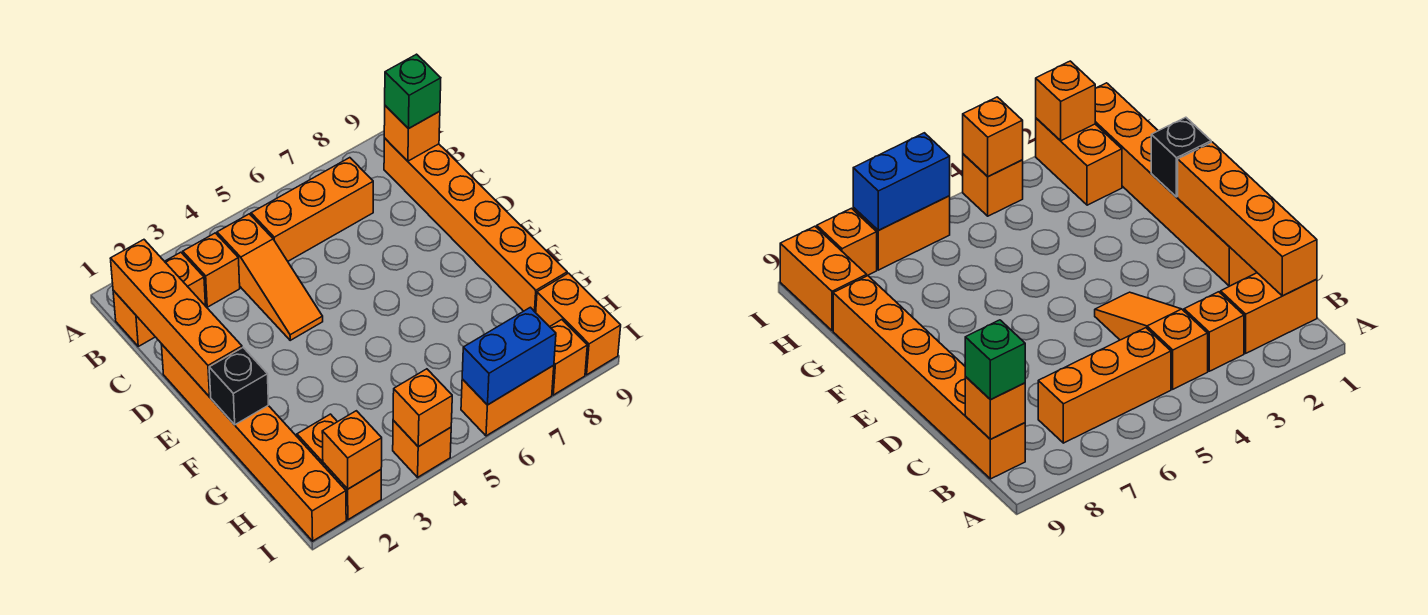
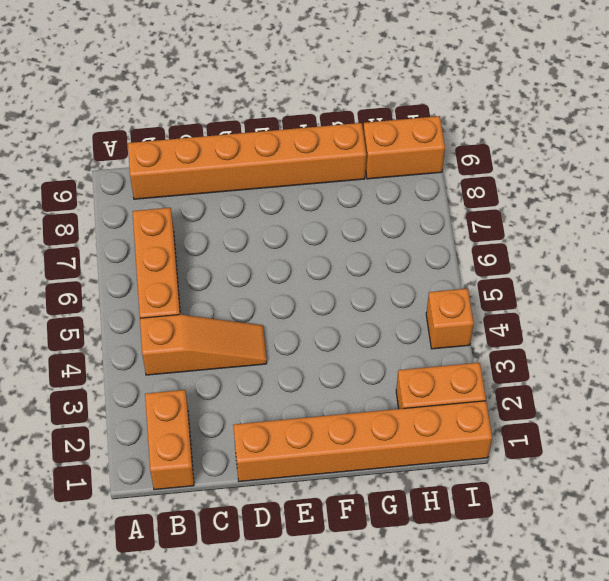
none -> orange brick B3 level 1
none -> orange brick I6:I7 level 1
none -> orange brick I8 level 1

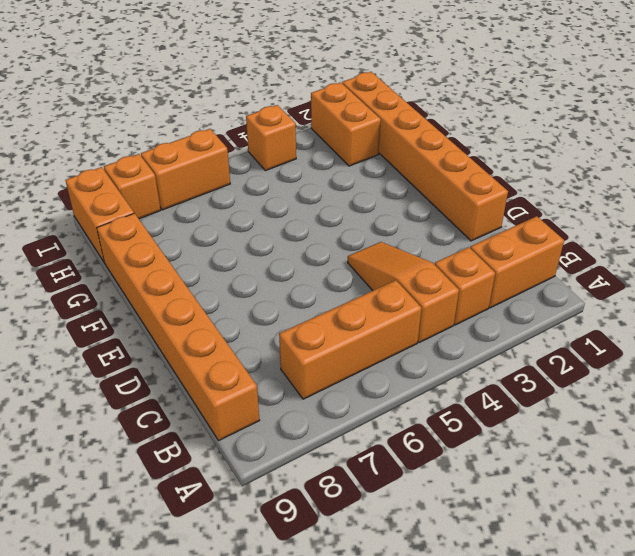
none -> orange brick B1:E1 level 2
none -> orange brick B9 level 2
none -> black brick F1 level 2

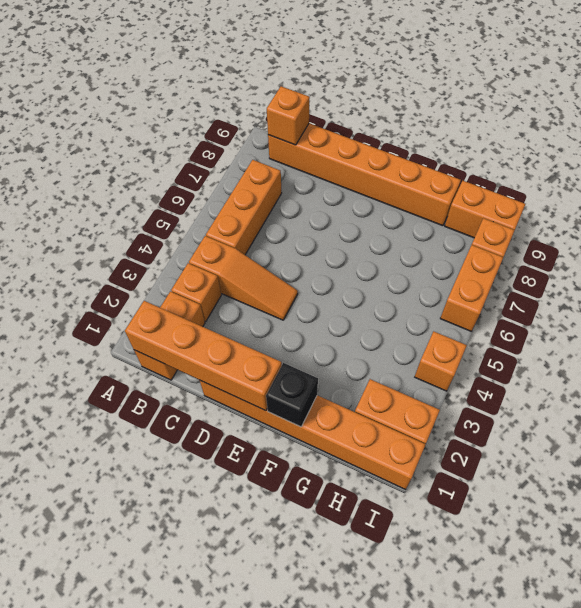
none -> orange brick I2 level 2
none -> orange brick I4 level 2
none -> blue brick I6:I7 level 2

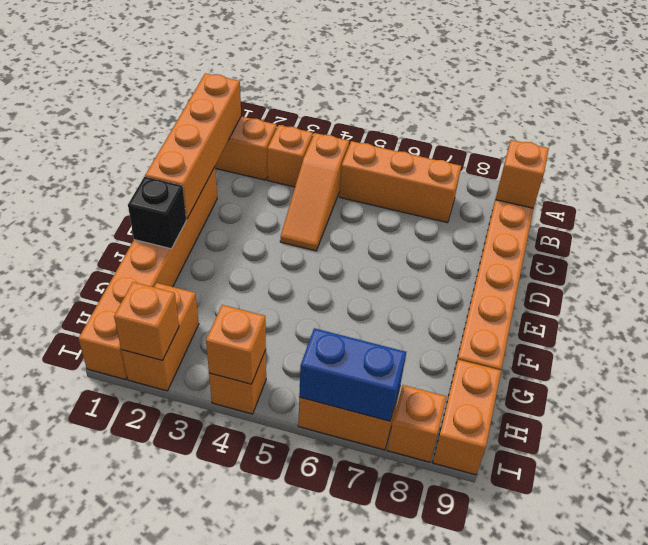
none -> green brick B9 level 3

